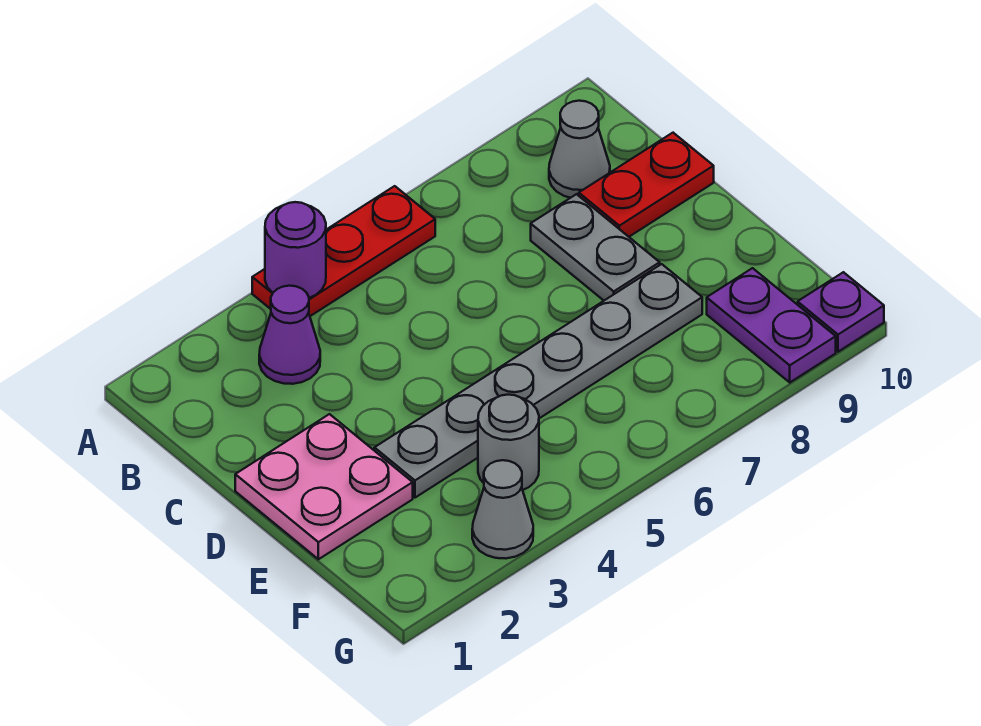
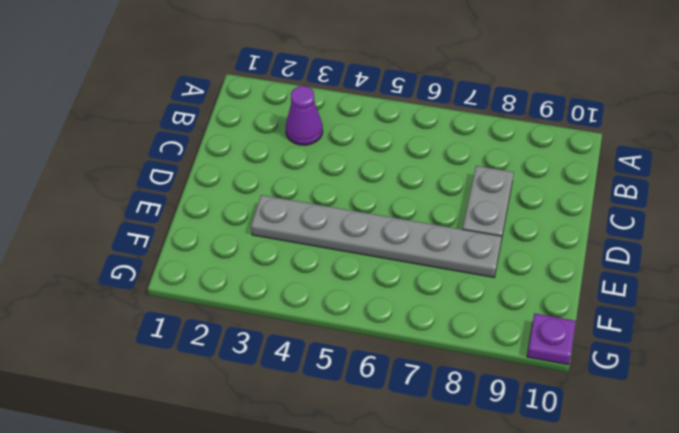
none -> red plate A4:A6 level 1
none -> grey cone B9 level 1
none -> red plate C9:C10 level 1

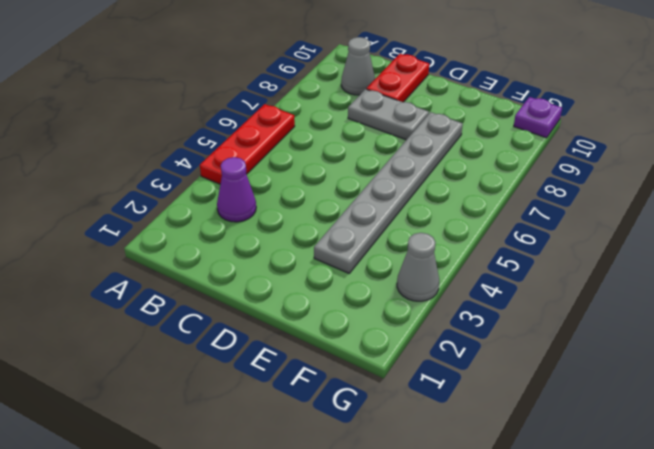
none -> pink plate D1:E2 level 1
none -> grey round brick F4 level 1
none -> purple plate F9:G9 level 1

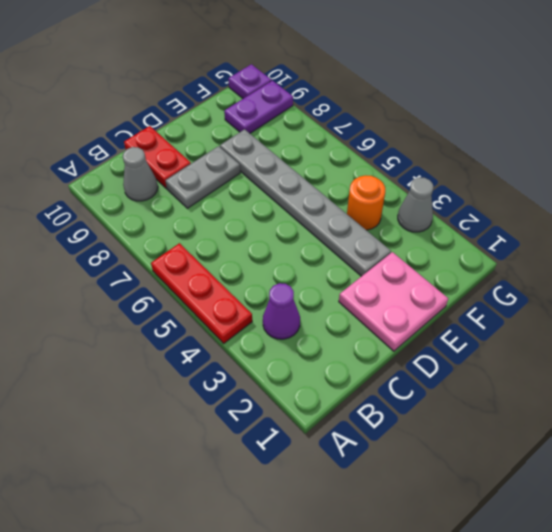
orange round brick F4 level 1 -> grey round brick F4 level 1
none -> purple round brick A4 level 2

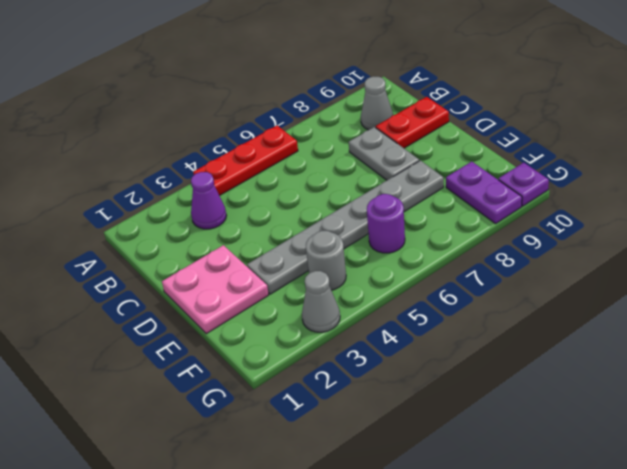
purple round brick F6 level 1 -> purple round brick A4 level 2

